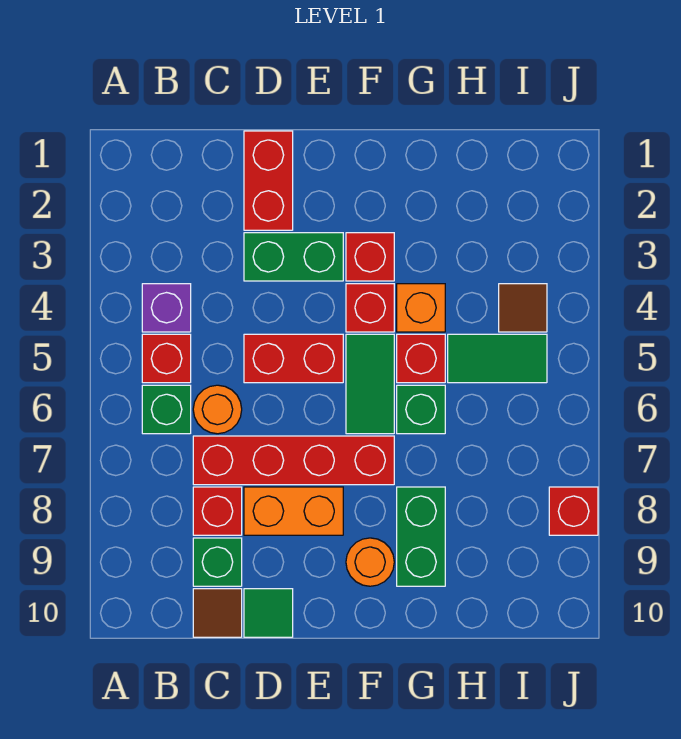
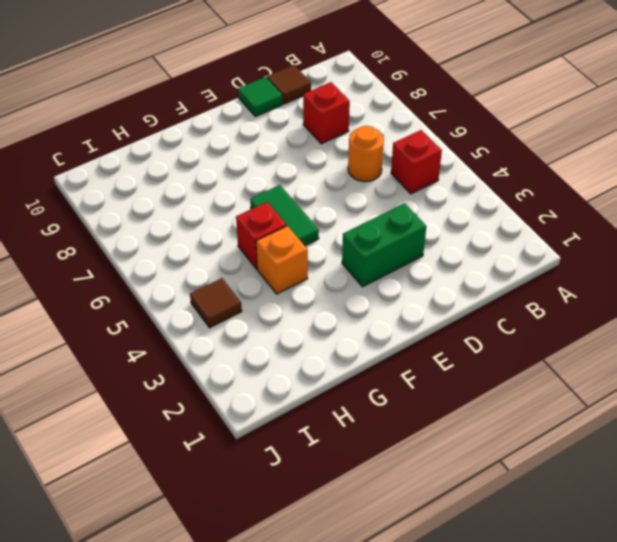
none -> purple brick B4 level 1
none -> green brick B6 level 1
none -> red brick C7:F7 level 1

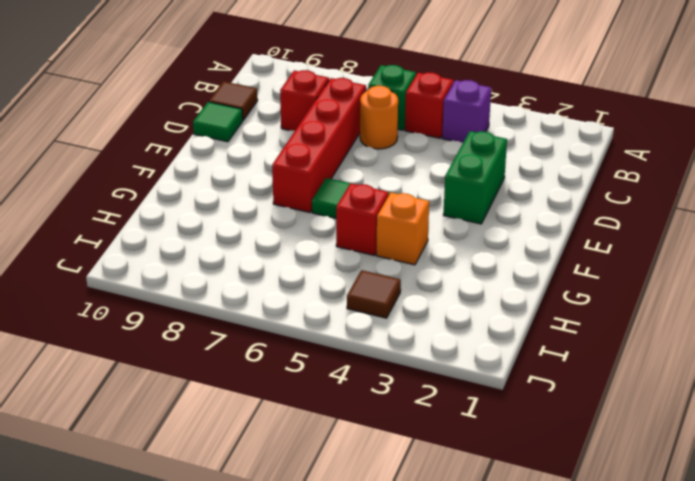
none -> green brick C9 level 1
none -> red brick D1:D2 level 1
none -> red brick D5:E5 level 1

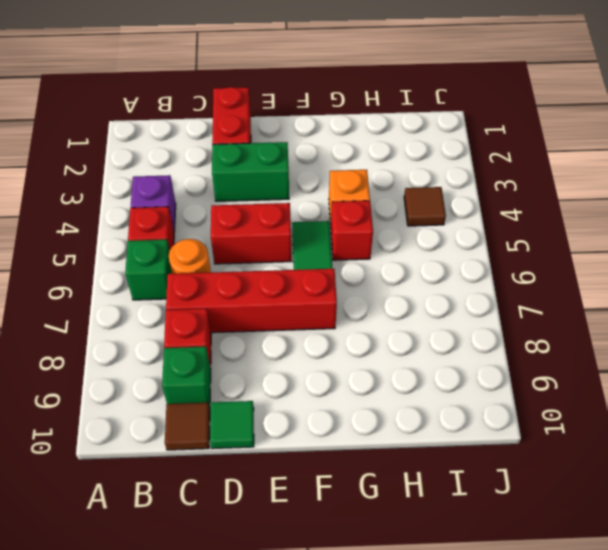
none -> orange brick D8:E8 level 1
none -> red brick F3 level 1
none -> red brick F4 level 1

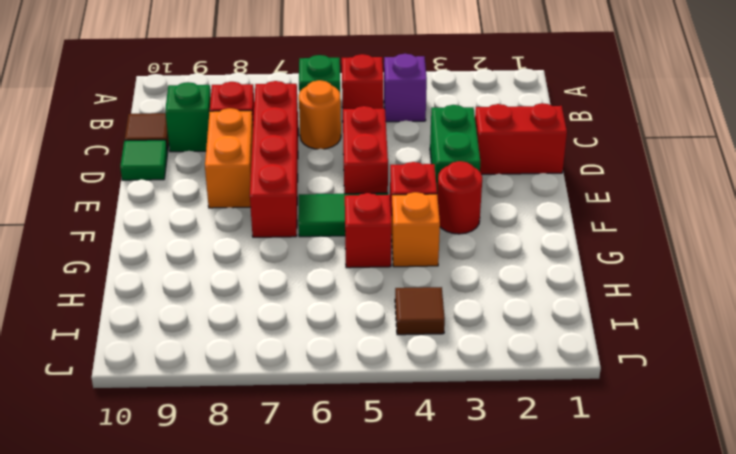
red round brick F3 level 1 -> red brick F3 level 1
none -> orange round brick F9 level 1
none -> green brick G6 level 1
none -> green brick G8:G9 level 1

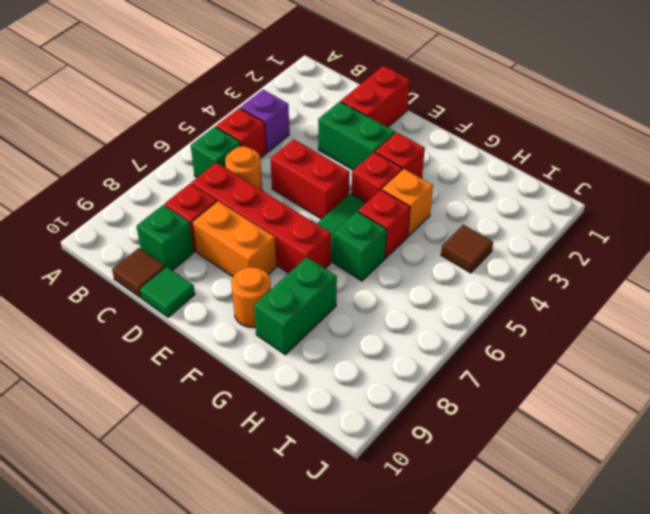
none -> green tile H5:I5 level 1
none -> red brick J8 level 1

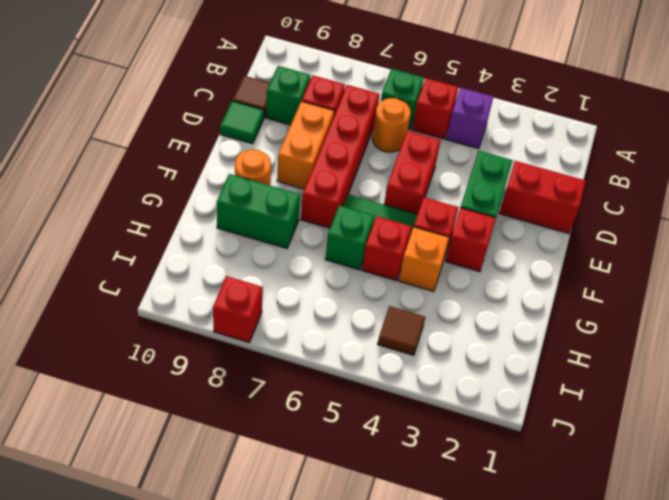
none -> green tile H5:I5 level 1

